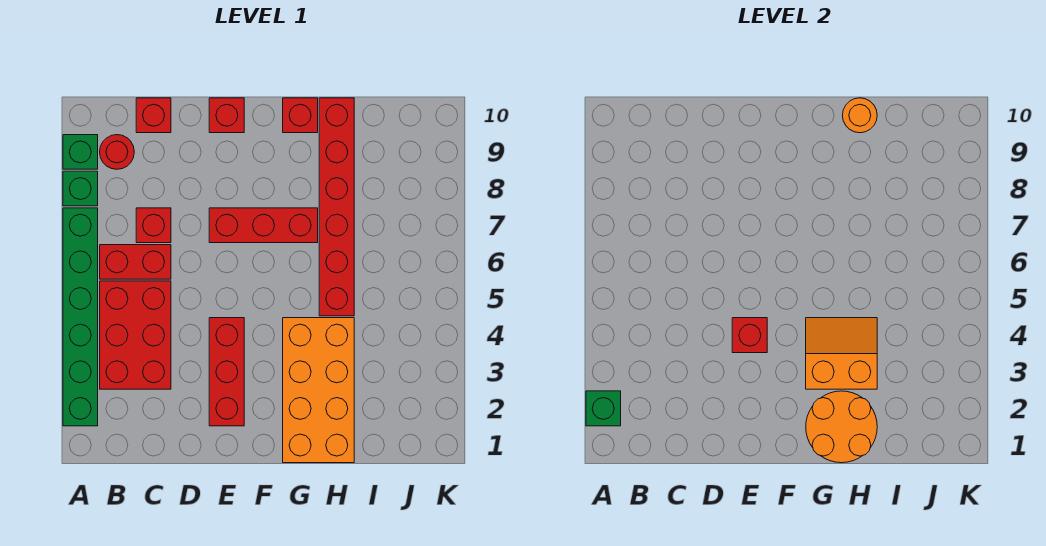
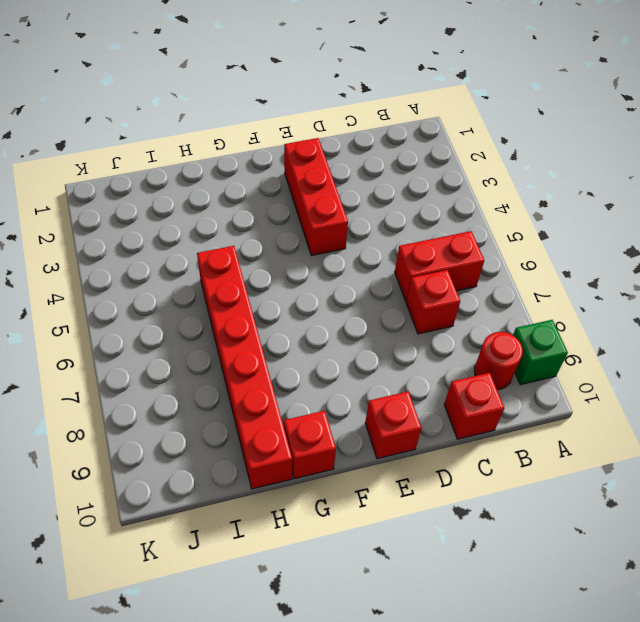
none -> green brick A2:A7 level 1
none -> green brick A8 level 1
none -> red brick B3:C5 level 1

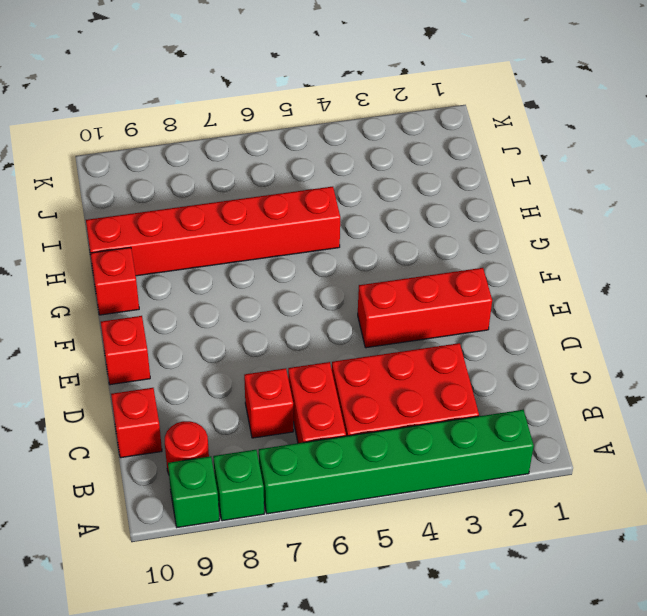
none -> red brick E7:G7 level 1
none -> orange brick G1:H4 level 1
none -> green brick A2 level 2

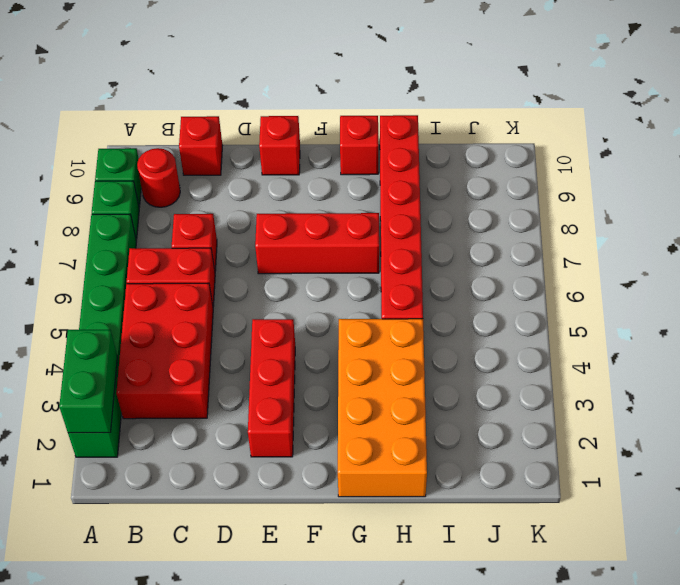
green brick A2:A3 level 2 -> green brick A2 level 2
none -> red brick E4 level 2
none -> orange round brick G1:H2 level 2
none -> orange slope G3:H4 level 2 top 3

